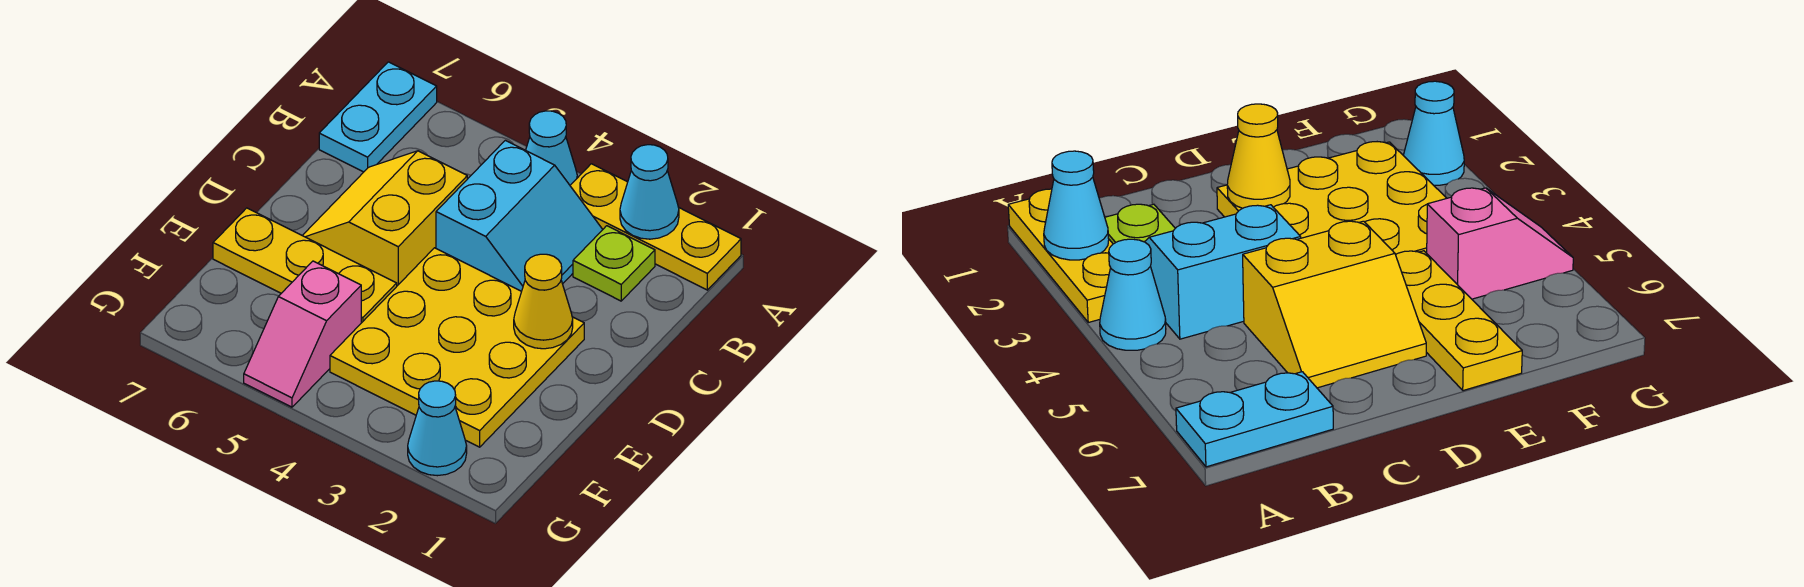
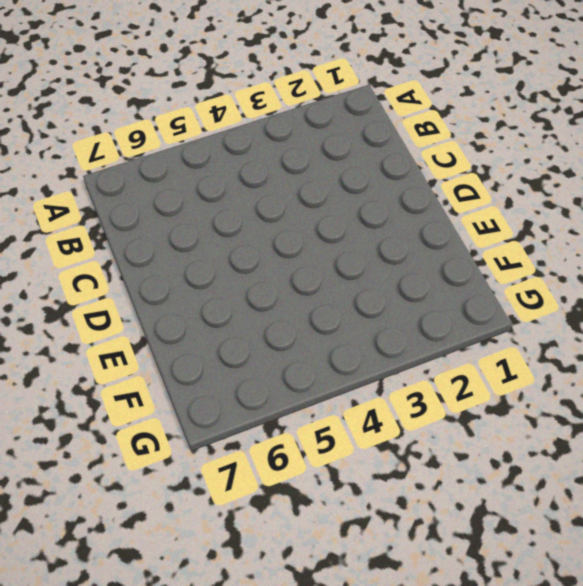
none -> yellow plate A1:A3 level 1
none -> cyan cone A4 level 1
none -> cyan plate A7:B7 level 1

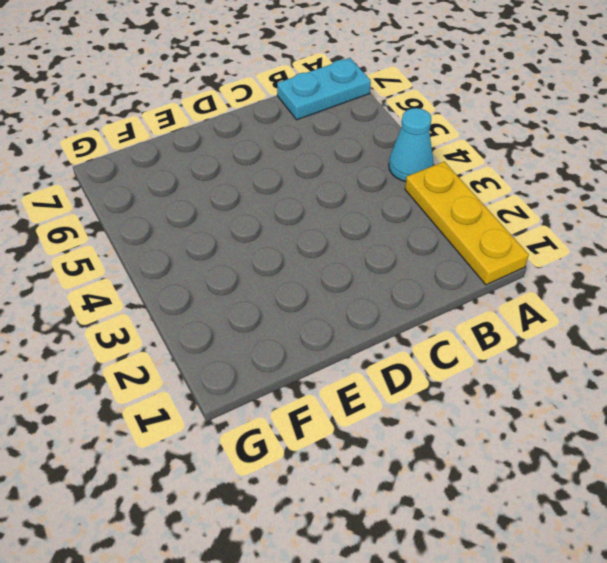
none -> lime plate B2 level 1
none -> cyan slope B3:C4 level 1 top 4
none -> yellow slope C5:D6 level 1 top 5

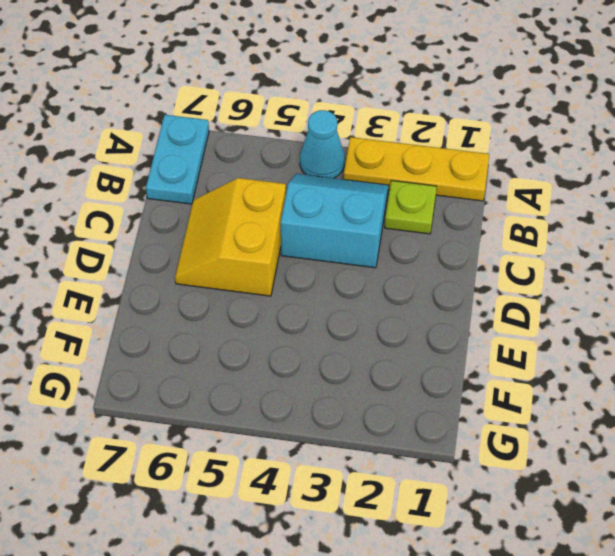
cyan slope B3:C4 level 1 top C -> cyan slope B3:C4 level 1 top 4
none -> yellow plate D2:F4 level 1
none -> yellow plate E5:E7 level 1
none -> pink slope F5:G5 level 1 top F

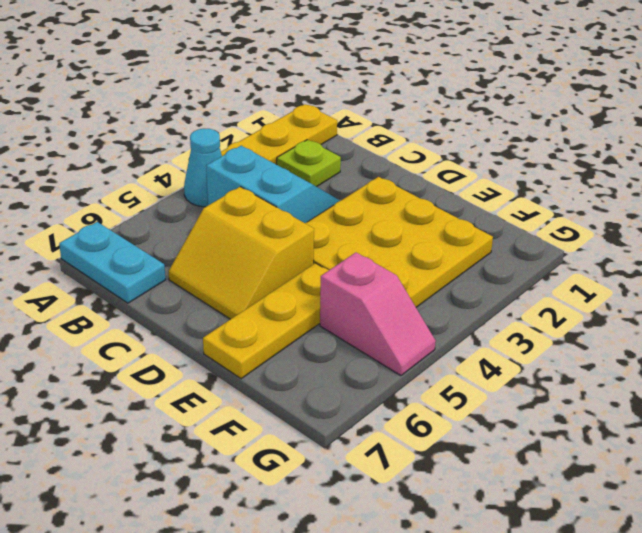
none -> cyan cone G2 level 1
none -> cyan cone A2 level 2
none -> yellow cone D2 level 2

